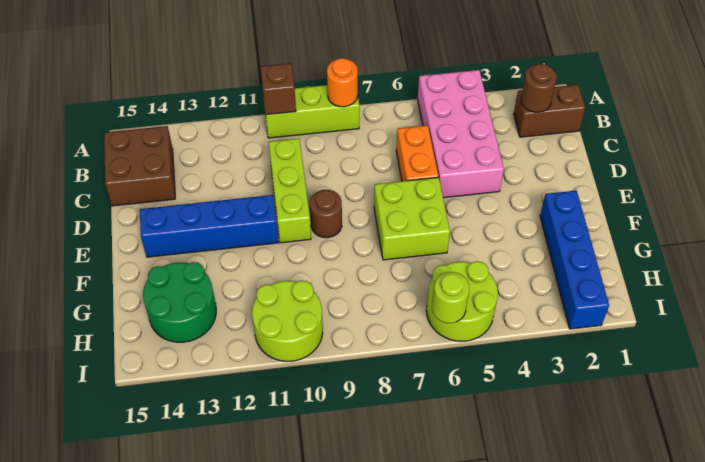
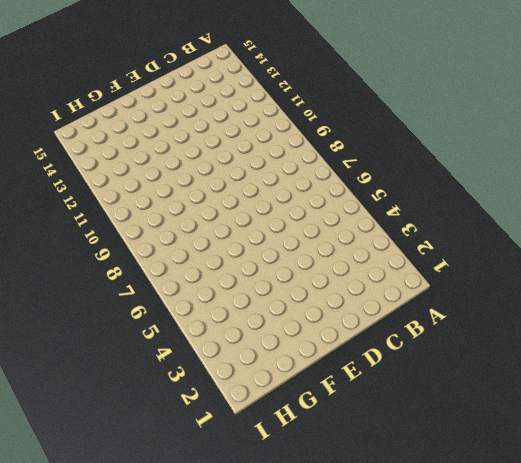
none -> pink brick A4:D5 level 1
none -> lime brick A8:A10 level 1
none -> brown brick B1:B2 level 1

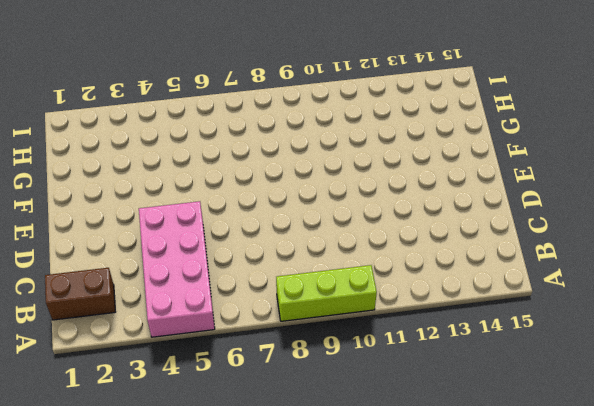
none -> brown brick B14:C15 level 1
none -> orange brick C6:D6 level 1
none -> lime brick C10:E10 level 1

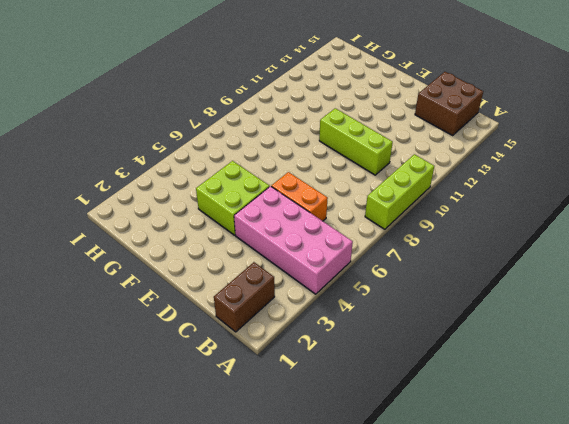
lime brick E4:F5 level 1 -> lime brick E6:F7 level 1
none -> brown round brick E9 level 1
none -> blue brick E11:E14 level 1
none -> blue brick F2:I2 level 1

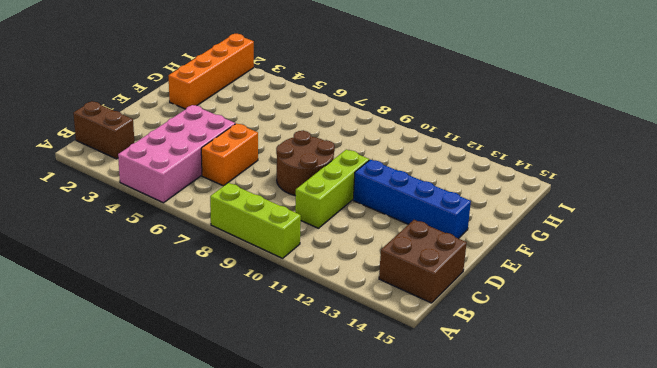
brown round brick D8:E9 level 1 -> brown round brick E9 level 1
orange brick F2:I2 level 1 -> blue brick F2:I2 level 1
none -> lime brick E6:F7 level 1
none -> green round brick G13:H14 level 1
none -> lime round brick H5:I6 level 1

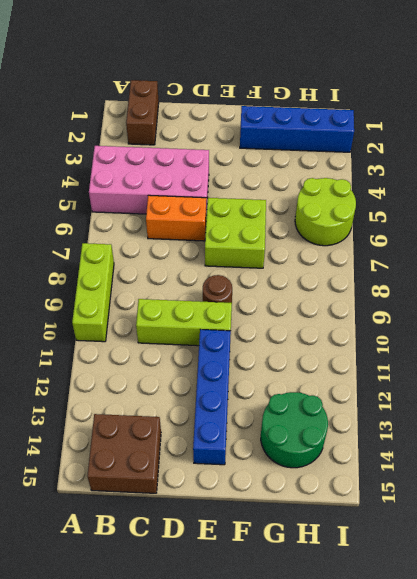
none -> lime round brick H10:I11 level 1
none -> orange round brick A8 level 2
none -> brown brick A10 level 2

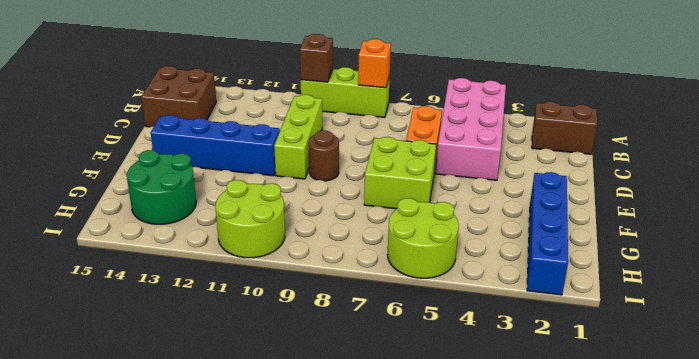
orange brick A8 level 2 -> orange round brick A8 level 2
none -> brown round brick B2 level 2
none -> lime round brick I6 level 2

